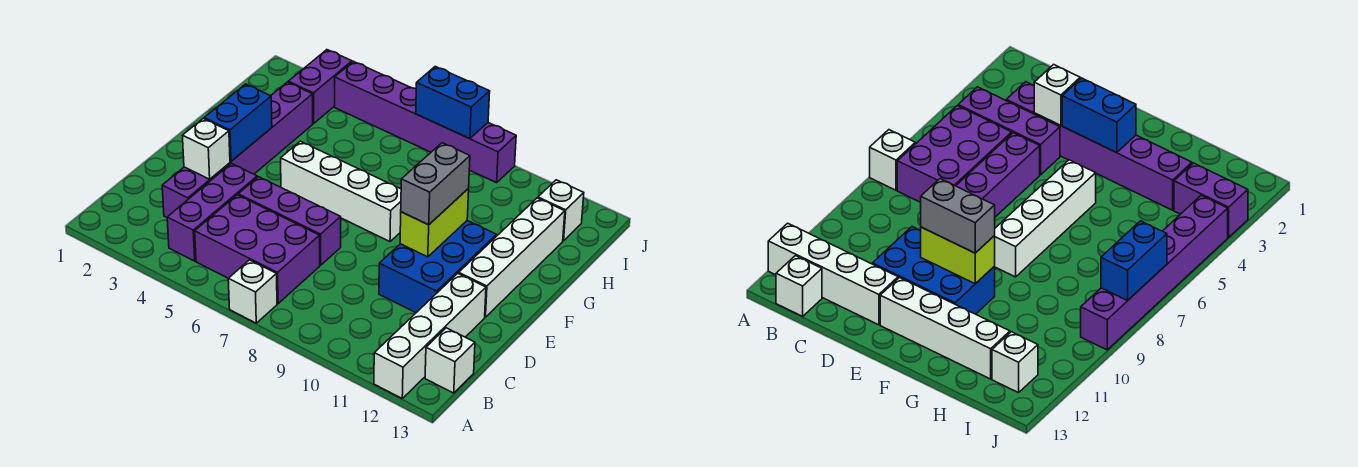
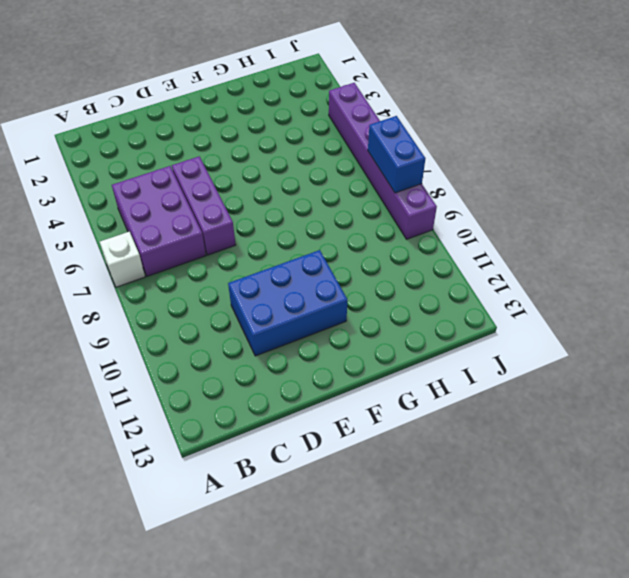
none -> white brick A12:D12 level 1
none -> purple brick B4:D4 level 1
none -> white brick B13 level 1

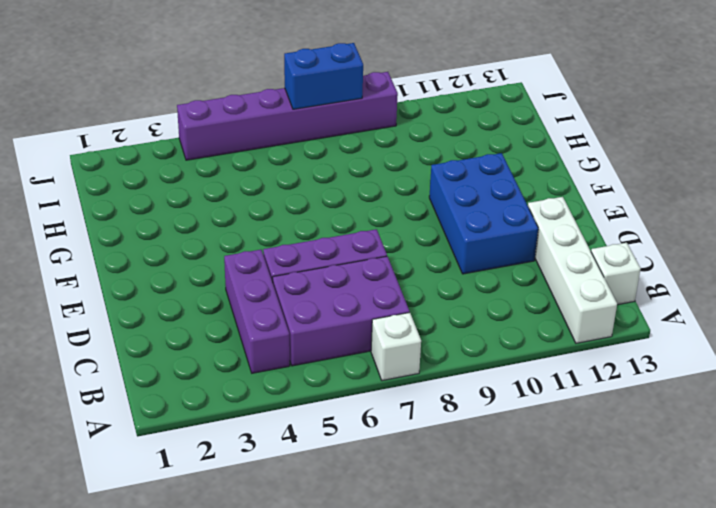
none -> purple brick C3:H3 level 1
none -> white brick E12:H12 level 1
none -> white brick F5:F8 level 1

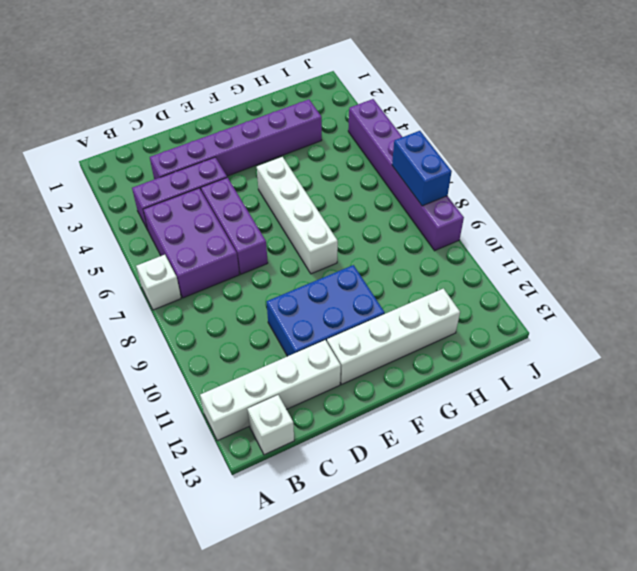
none -> purple brick I3:J3 level 1
none -> white brick I12 level 1
none -> white brick D3 level 2

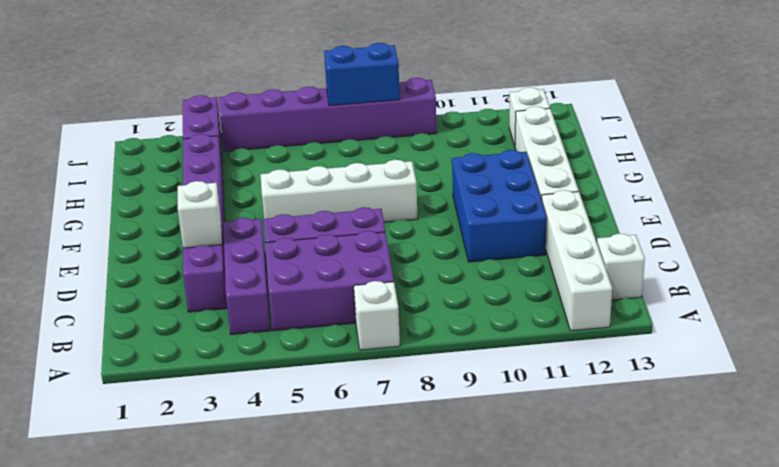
none -> blue brick E3:F3 level 2
none -> lime brick E10:F10 level 2
none -> grey brick E10:F10 level 3

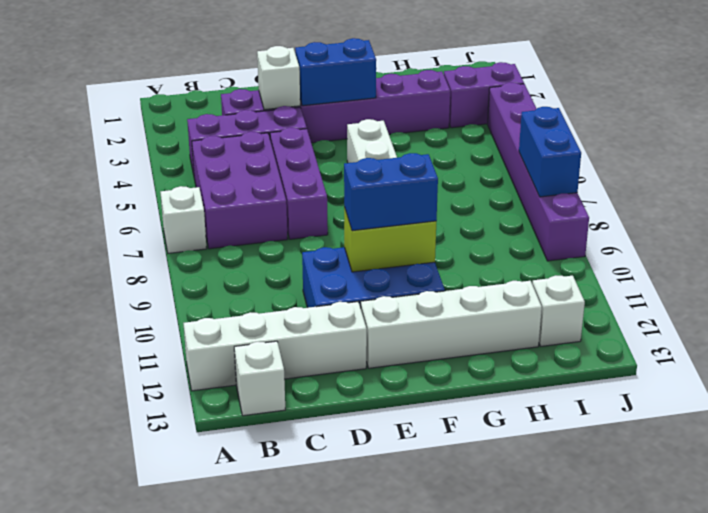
blue brick E10:F10 level 3 -> grey brick E10:F10 level 3

